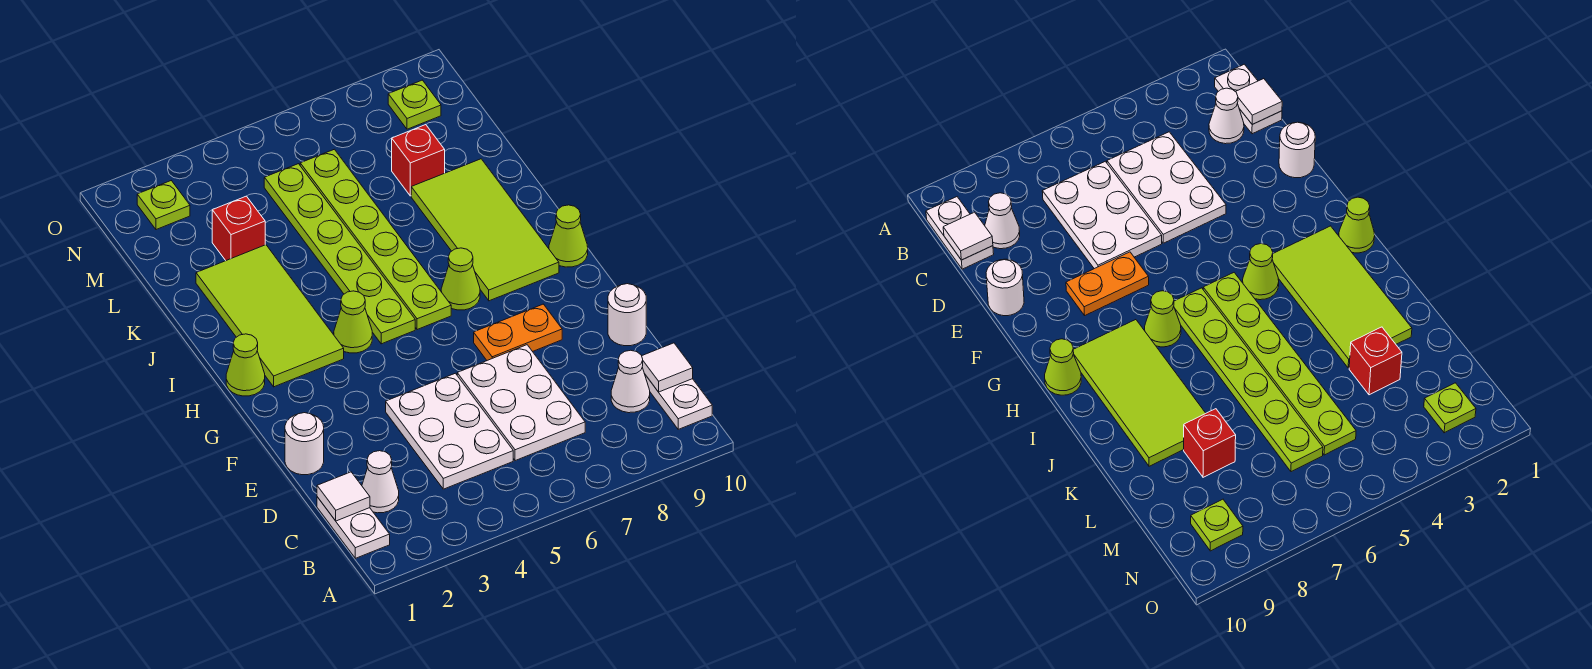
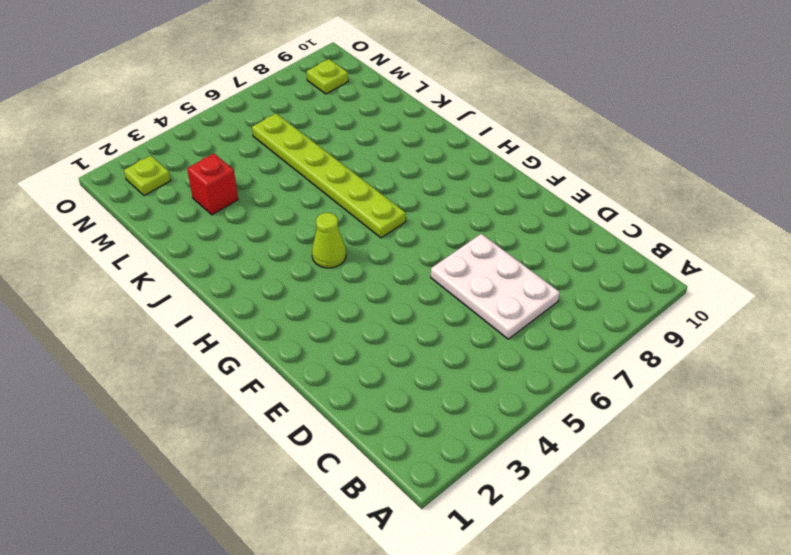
none -> white plate B1:C1 level 1
none -> white plate B10:C10 level 1
none -> white cone C2 level 1

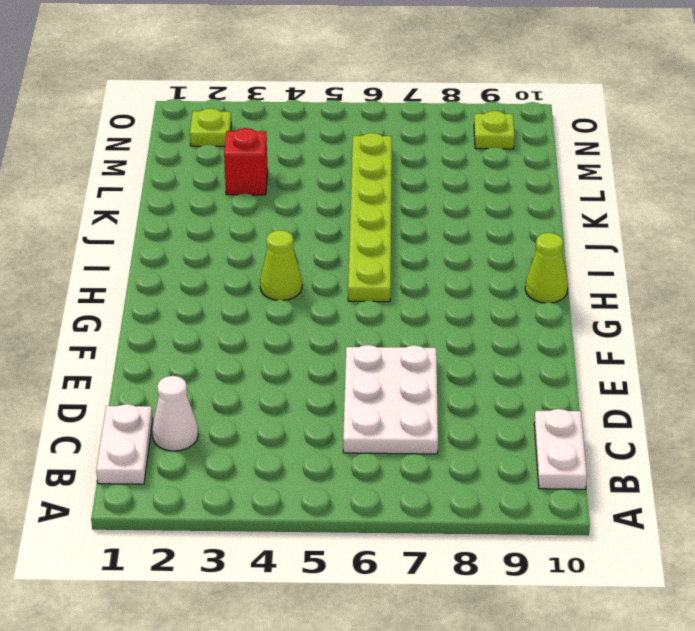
none -> white plate C4:E5 level 1
none -> white cone C9 level 1
none -> white round brick E1 level 1

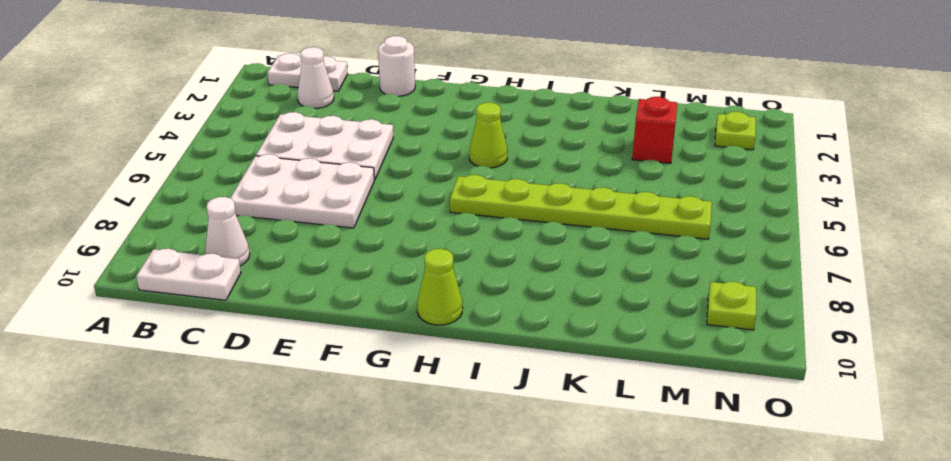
none -> white round brick E10 level 1
none -> orange plate F7:F8 level 1
none -> lime cone H1 level 1

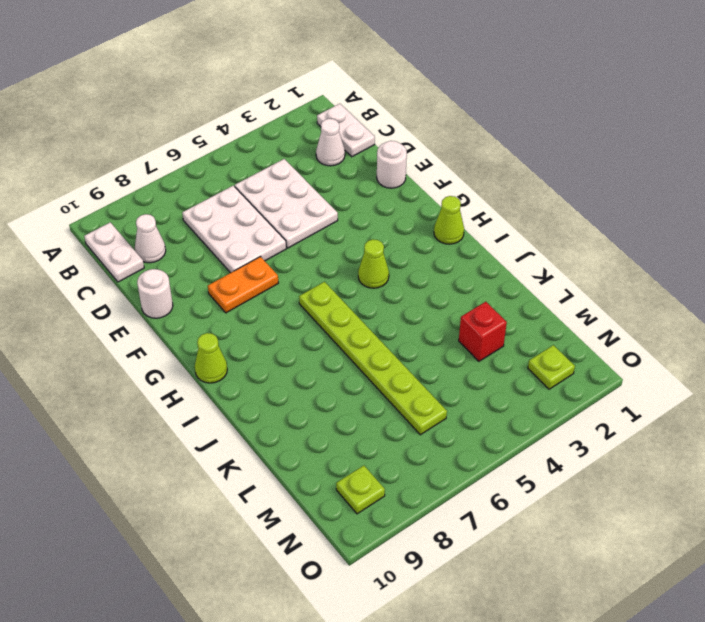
none -> lime tile H2:K3 level 1
none -> lime plate H5:M5 level 1
none -> lime cone H7 level 1

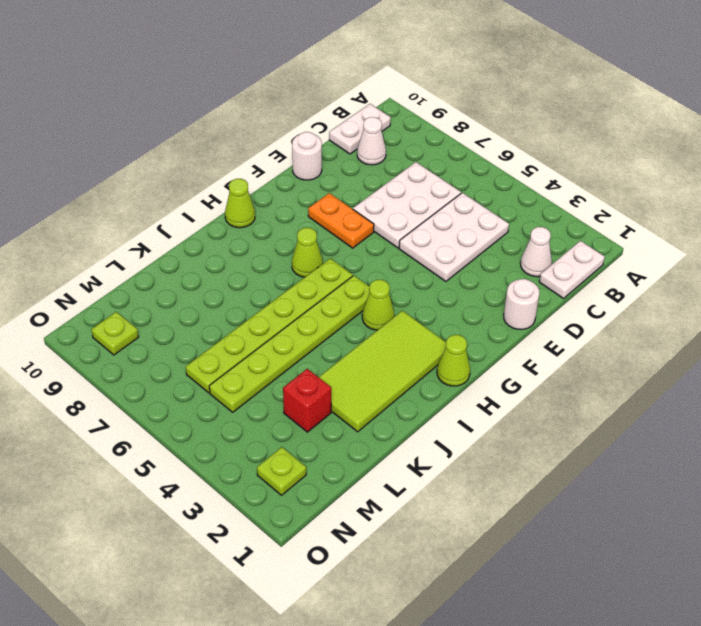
none -> lime tile H8:K9 level 1
none -> red brick L8 level 1
none -> white tile C1 level 2

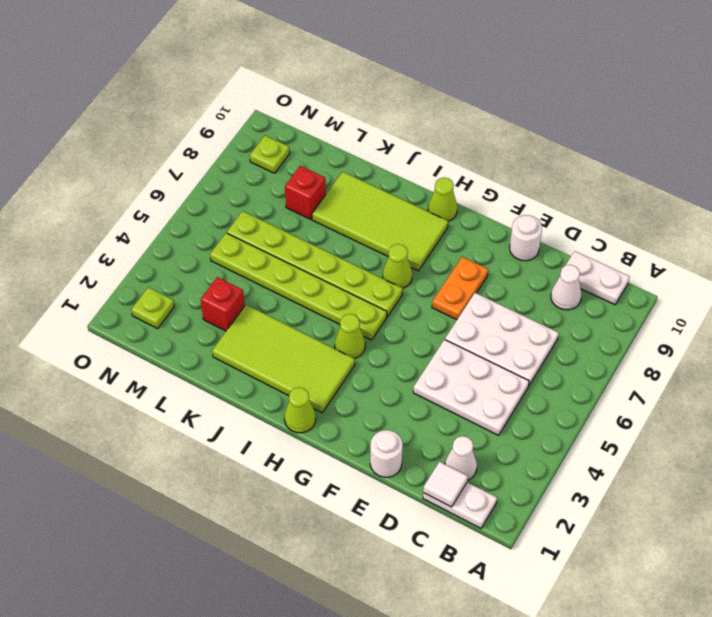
none -> white tile C10 level 2

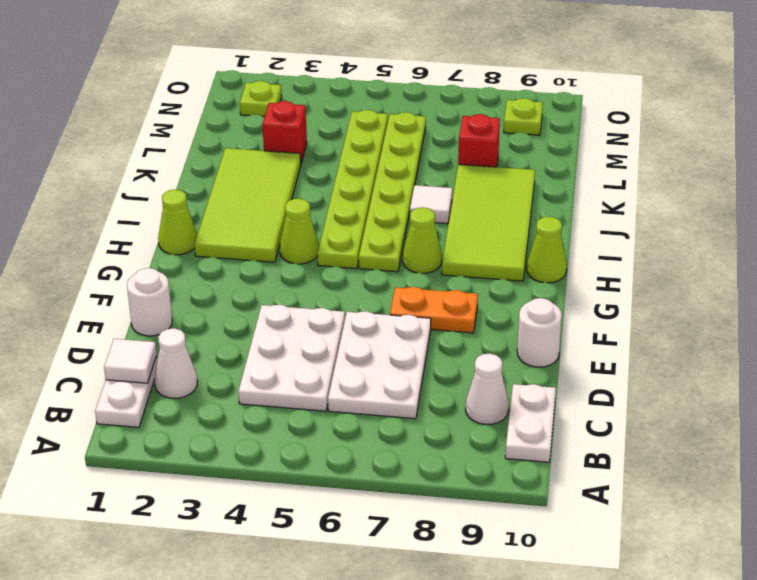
white tile J7 level 1 -> white tile C10 level 2

